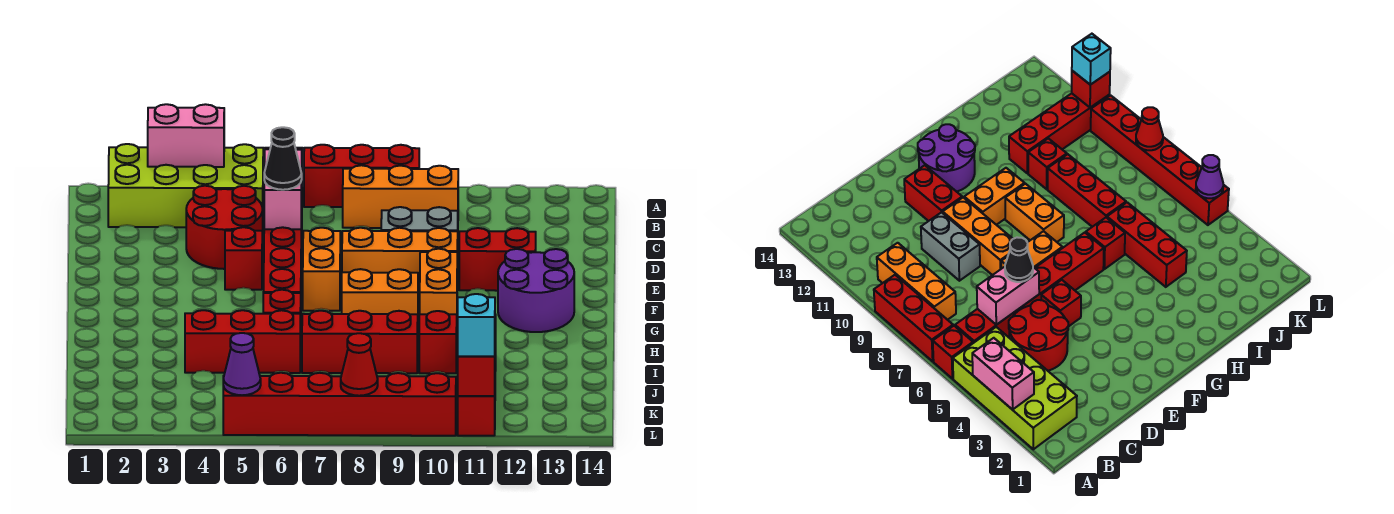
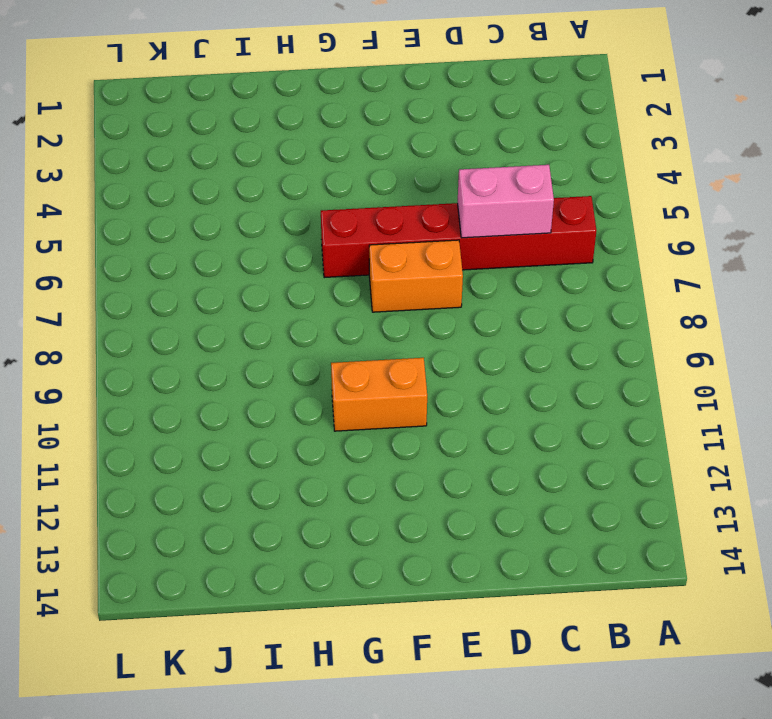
none -> lime brick A2:B5 level 1
none -> red brick A6 level 1
none -> red brick A7:A9 level 1

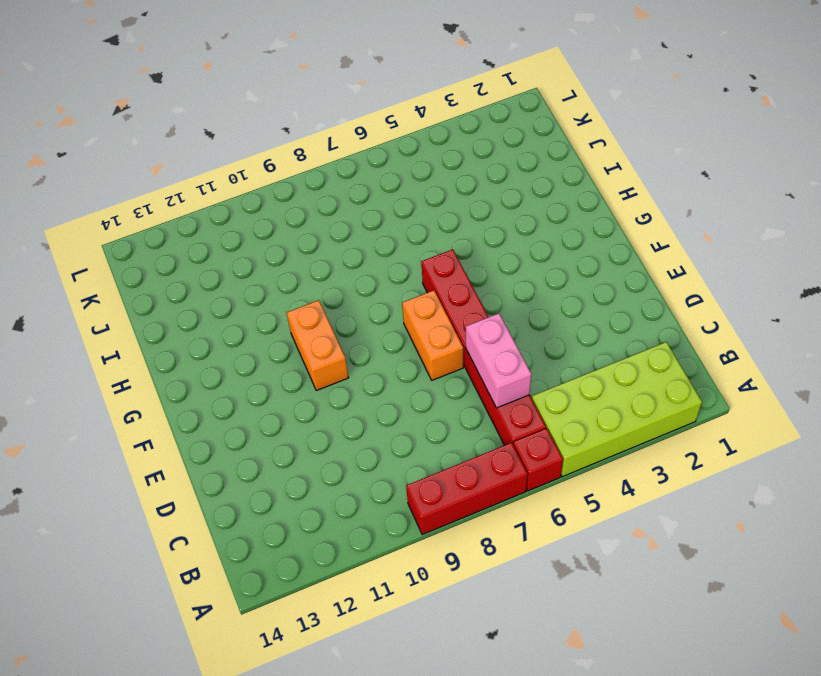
none -> orange brick B8:B10 level 1
none -> red round brick C4:D5 level 1
none -> grey brick D9:D10 level 1

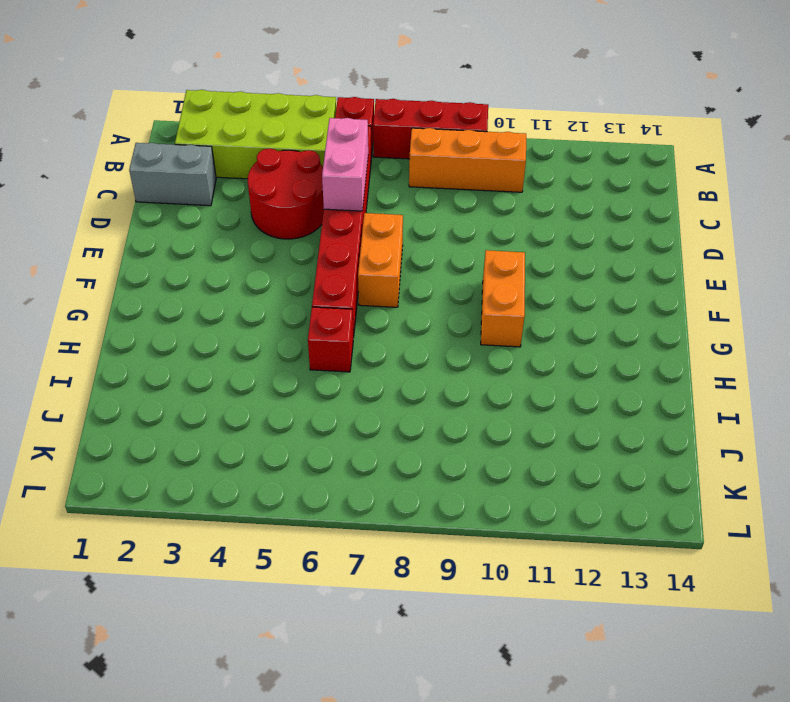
grey brick C1:C2 level 1 -> grey brick D9:D10 level 1
none -> red brick E5 level 1
none -> orange brick E8:E10 level 1
none -> red brick E11:E12 level 1

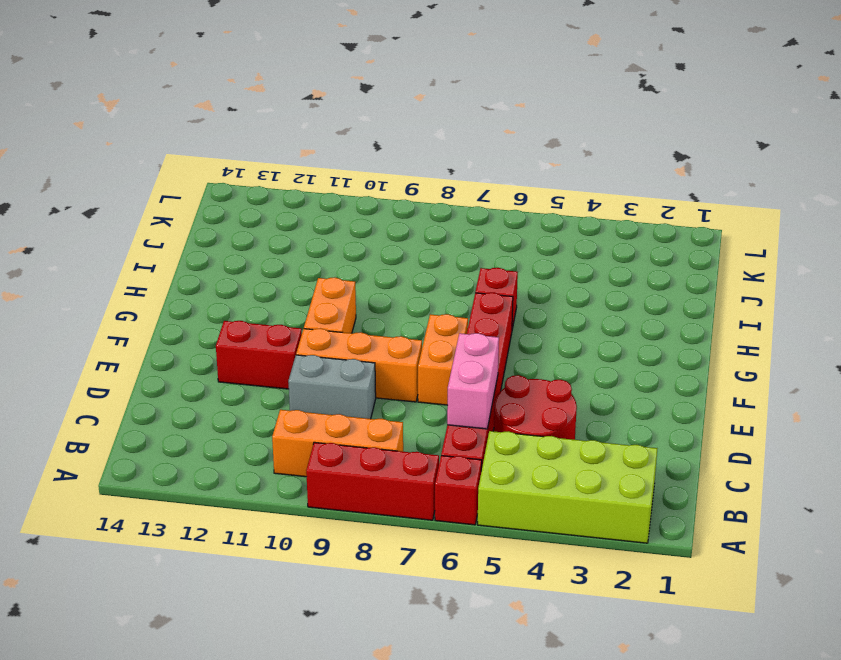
none -> red brick E5 level 1
none -> purple round brick F12:G13 level 1
none -> orange brick G8:G9 level 1

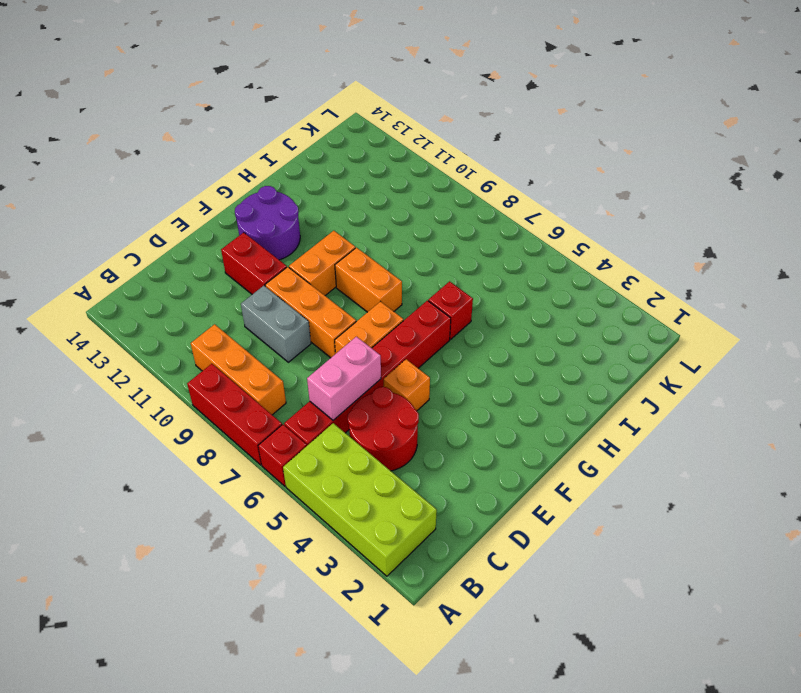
orange brick E5 level 1 -> red brick E5 level 1
none -> red brick I4:I6 level 1
none -> red brick I7:I9 level 1
none -> red brick I10 level 1

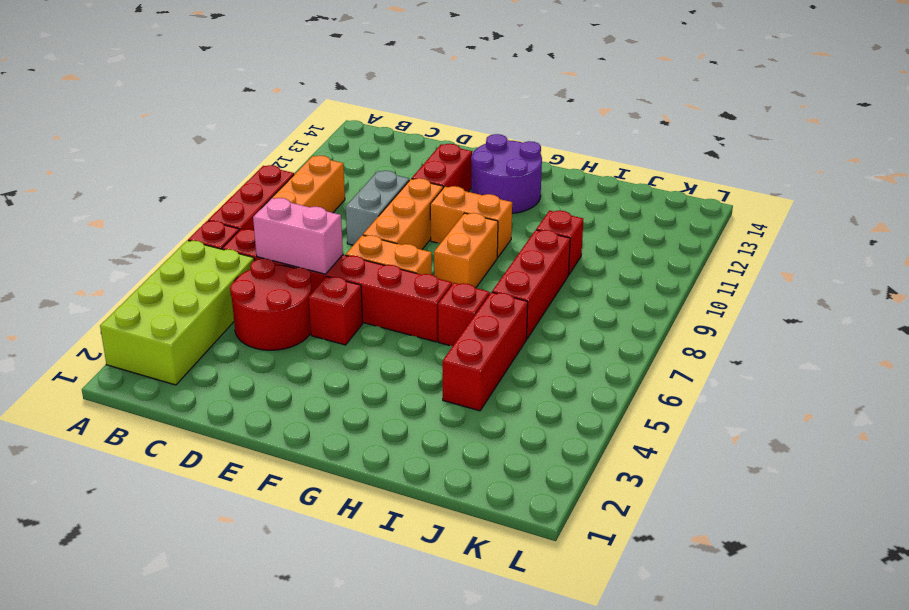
none -> red brick I11:L11 level 1
none -> red brick L5:L10 level 1
none -> pink brick A3:A4 level 2

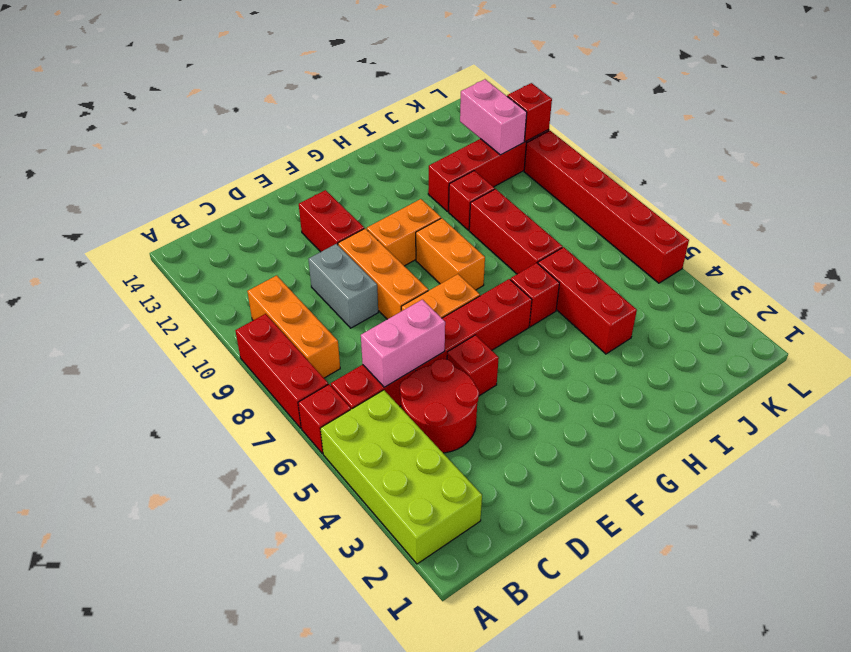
pink brick K11:K12 level 2 -> pink brick A3:A4 level 2
none -> purple round brick F12:G13 level 1
none -> purple cone L5 level 2
none -> red cone L8 level 2

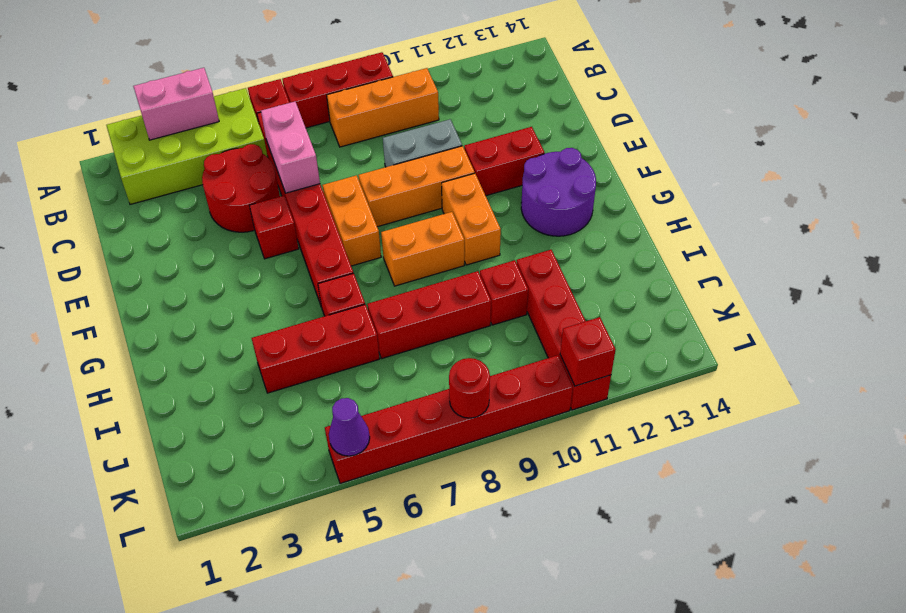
red round brick L8 level 2 -> red cone L8 level 2
none -> black cone D6 level 3
none -> cyan brick L11 level 3

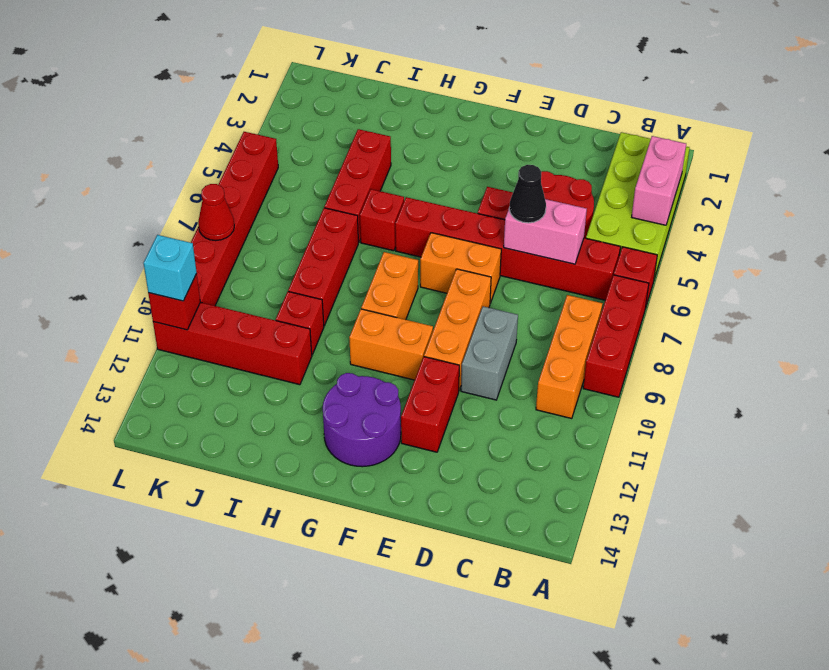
none -> purple cone L5 level 2

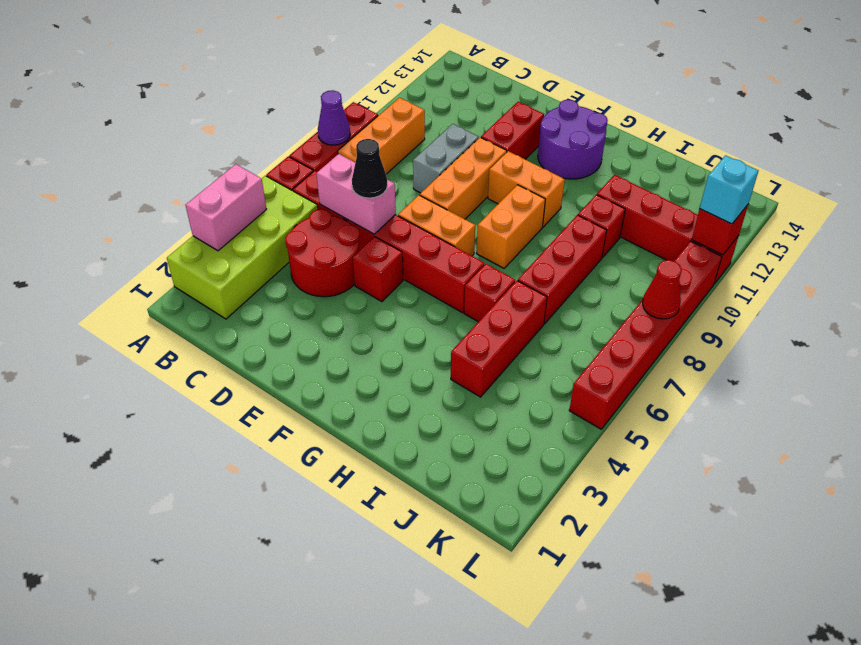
purple cone A8 level 2 -> purple cone L5 level 2

